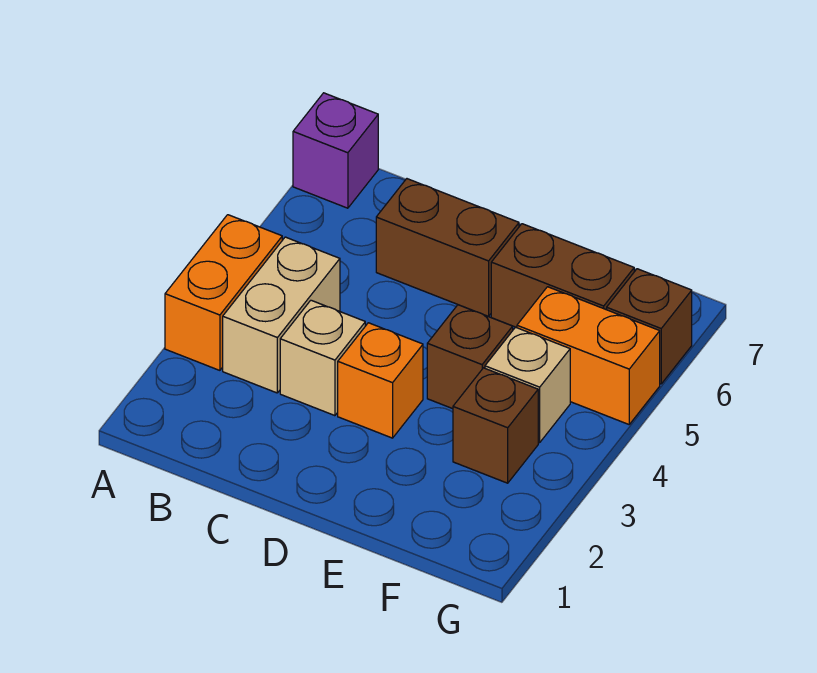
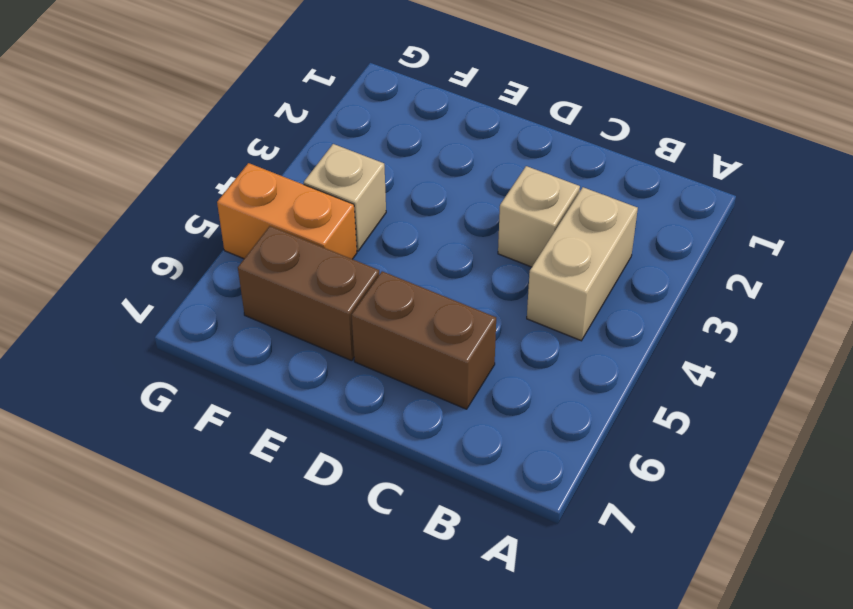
none -> orange brick A3:A4 level 1
none -> purple brick A7 level 1
none -> orange brick D3 level 1

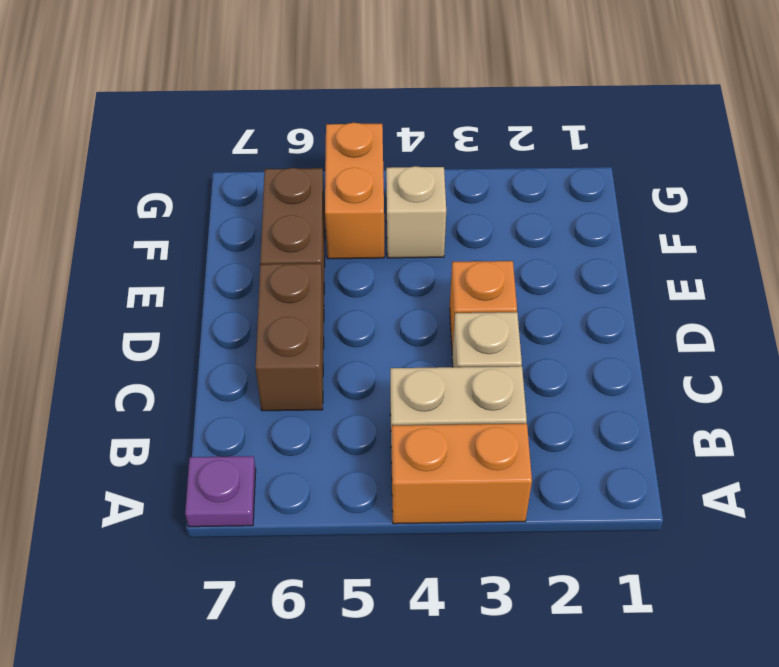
purple plate A7 level 1 -> purple brick A7 level 1
none -> brown brick E4 level 1
none -> brown brick F3 level 1
none -> brown brick G6 level 1

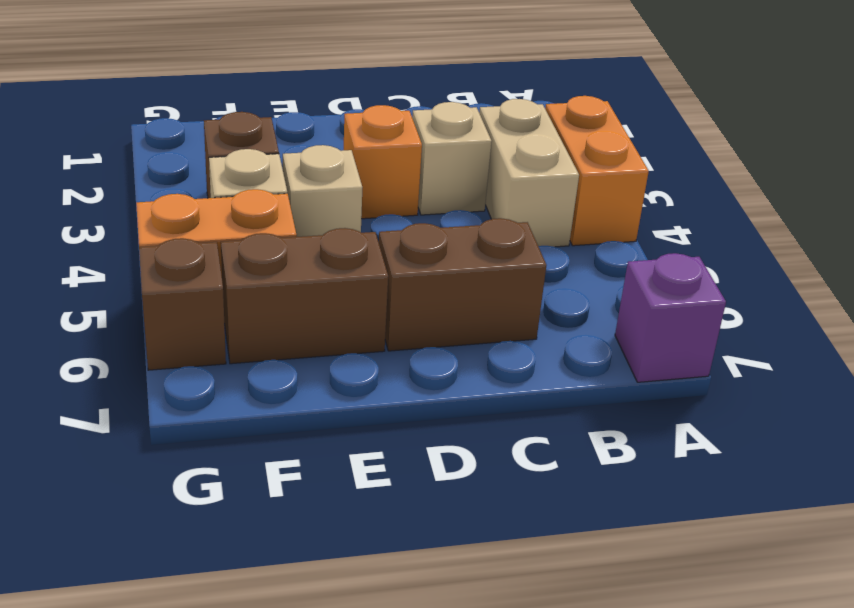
tan brick E4 level 1 -> brown brick E4 level 1

